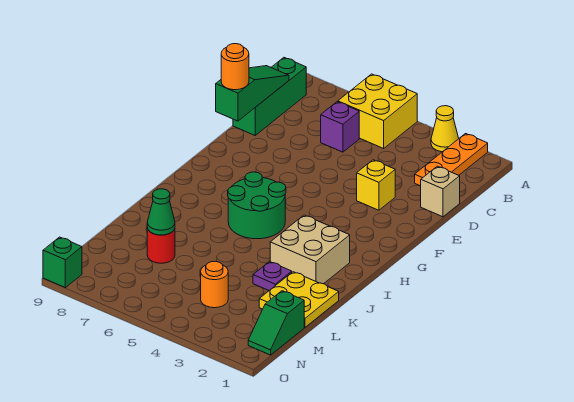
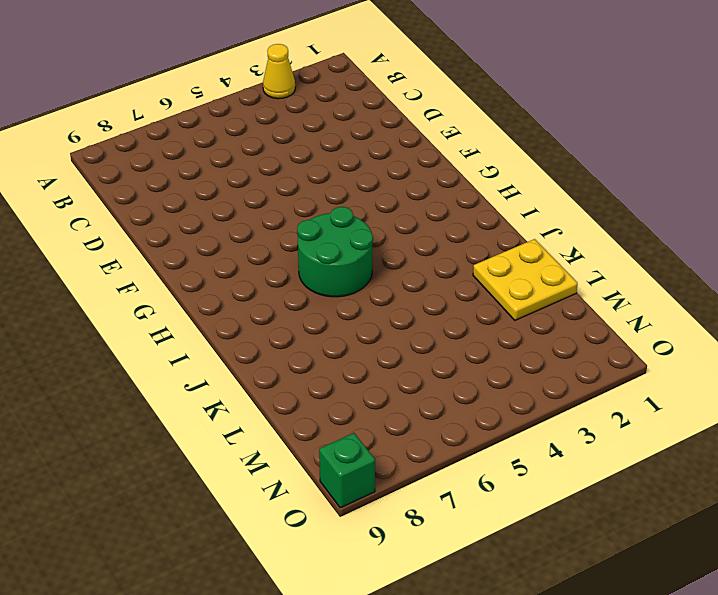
none -> orange plate A2:C2 level 1
none -> yellow brick A5:B6 level 1
none -> green brick B9:D9 level 1

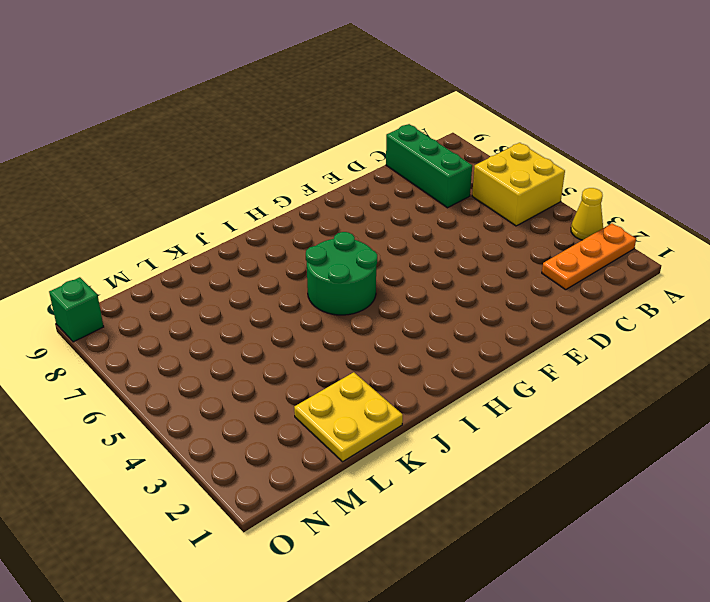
green brick C7:C9 level 1 -> green brick B9:D9 level 1
none -> purple brick C6 level 1
none -> tan brick D1 level 1
none -> yellow brick E3 level 1

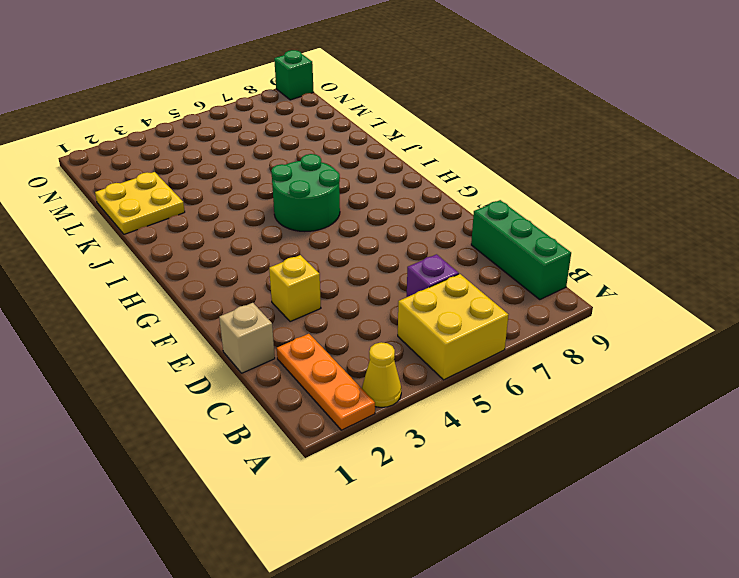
none -> tan brick I2:J3 level 1
none -> purple plate K3 level 1
none -> red round brick L7 level 1

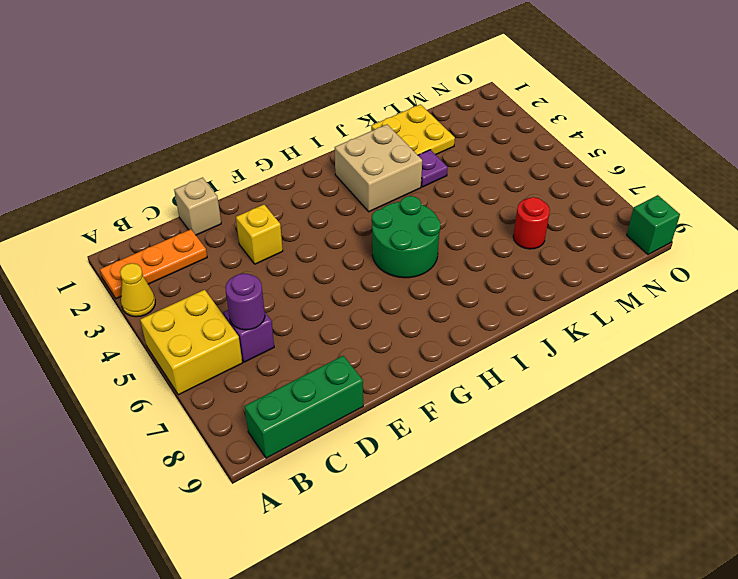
purple round brick C6 level 2 -> none
none -> green slope M1:N1 level 1 top M
none -> orange round brick M4 level 1
none -> green slope C9:E9 level 2 top E

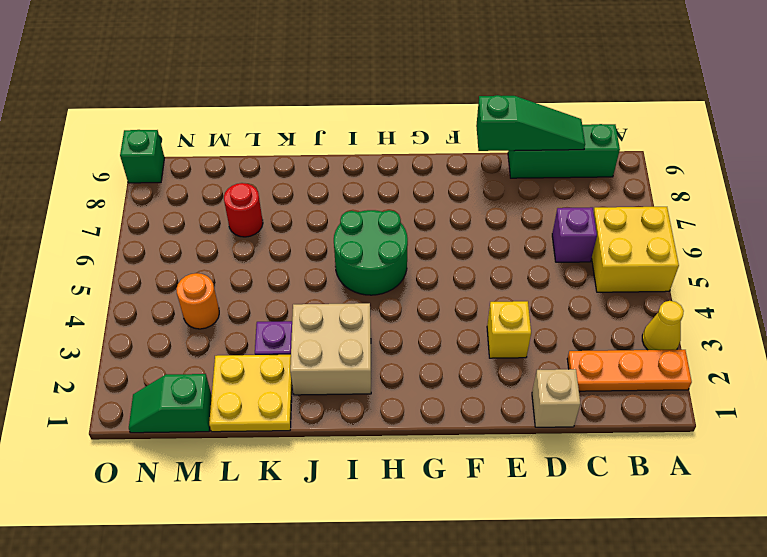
none -> green cone L7 level 2
none -> orange round brick E9 level 3

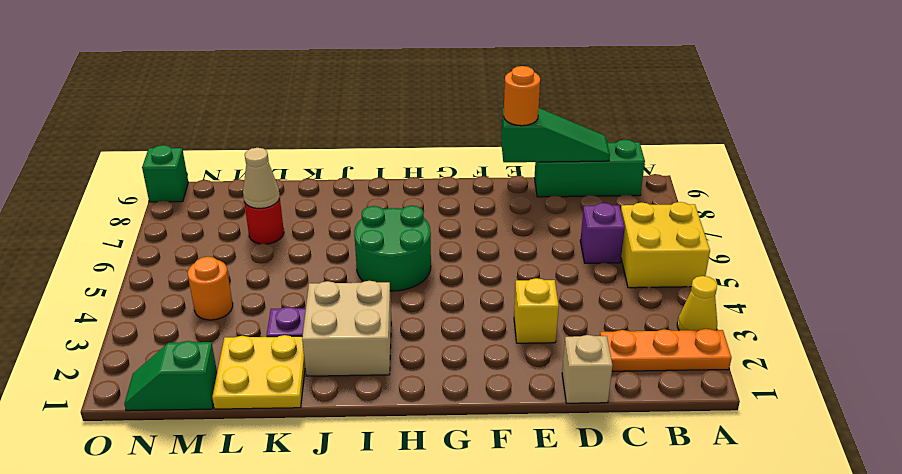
tan cone L7 level 2 -> green cone L7 level 2

